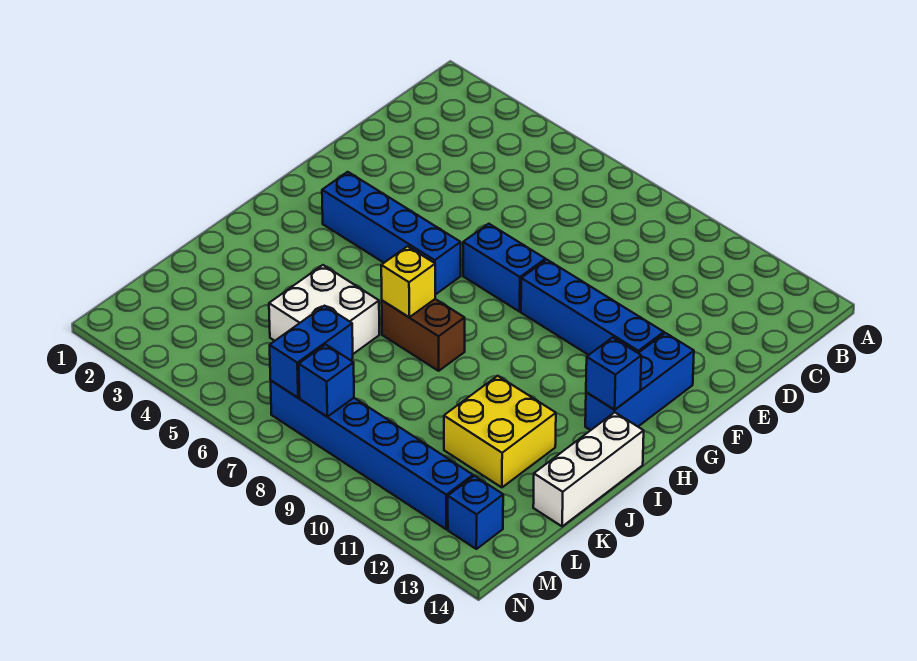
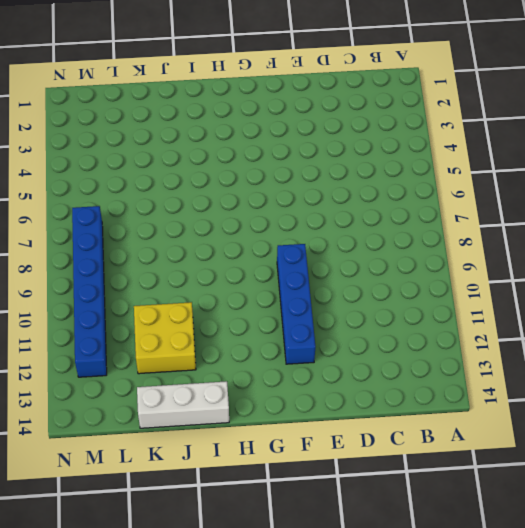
none -> blue brick F7:F8 level 1
none -> blue brick F13:H13 level 1
none -> blue brick G3:G6 level 1

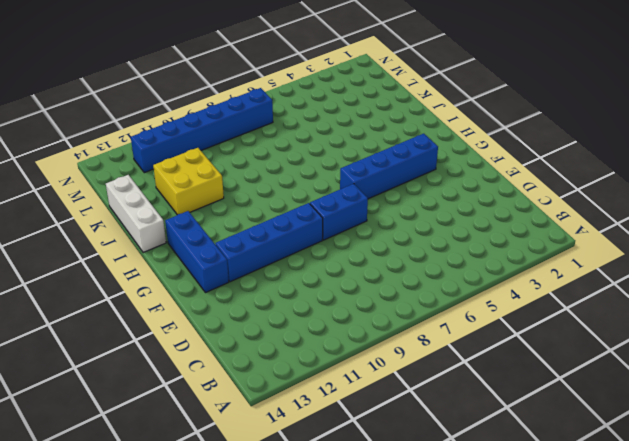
none -> brown brick I7:I8 level 1
none -> white brick J5:K6 level 1
none -> blue brick M13 level 1

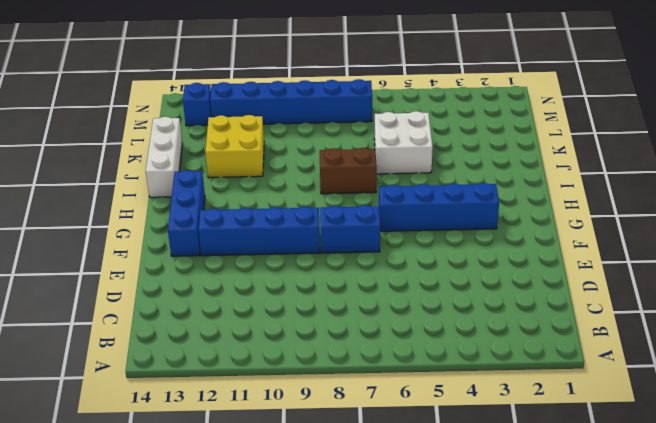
none -> blue brick H13 level 2
none -> yellow brick I7 level 2
none -> blue brick L7:M7 level 2

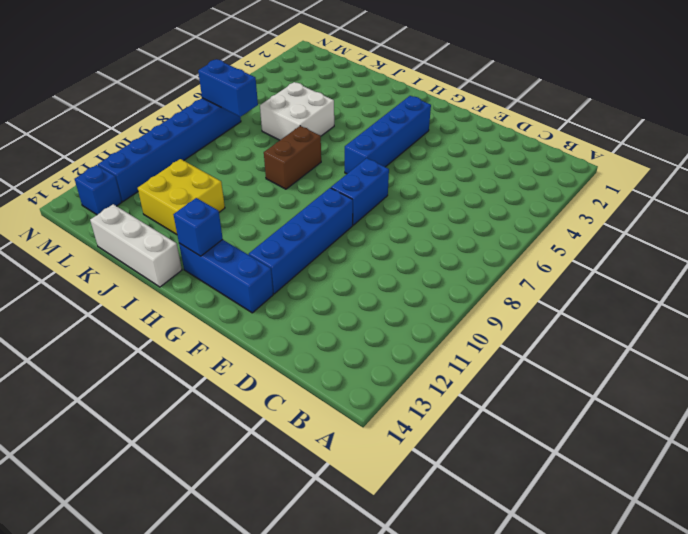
none -> yellow brick I7 level 2
none -> blue brick M8 level 2

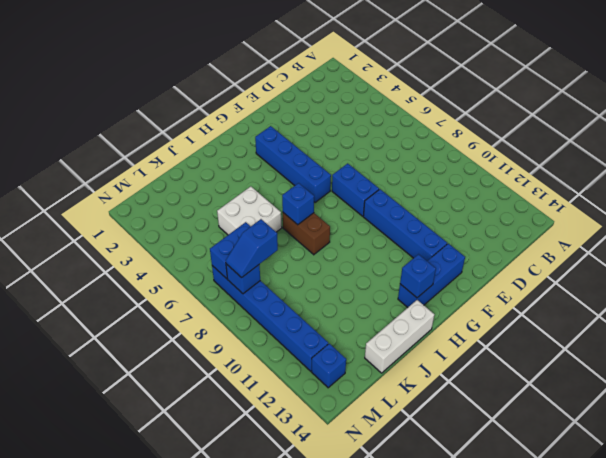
blue brick I7 level 2 -> yellow brick I7 level 2
blue slope L8:M8 level 3 top L -> none
none -> yellow brick J11:K12 level 1

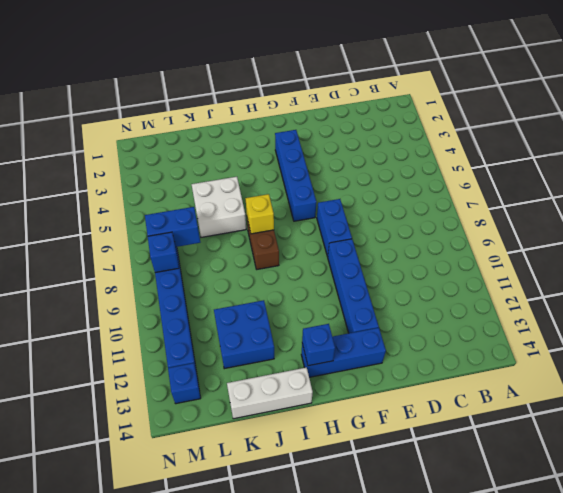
blue brick J11:K12 level 1 -> yellow brick J11:K12 level 1

